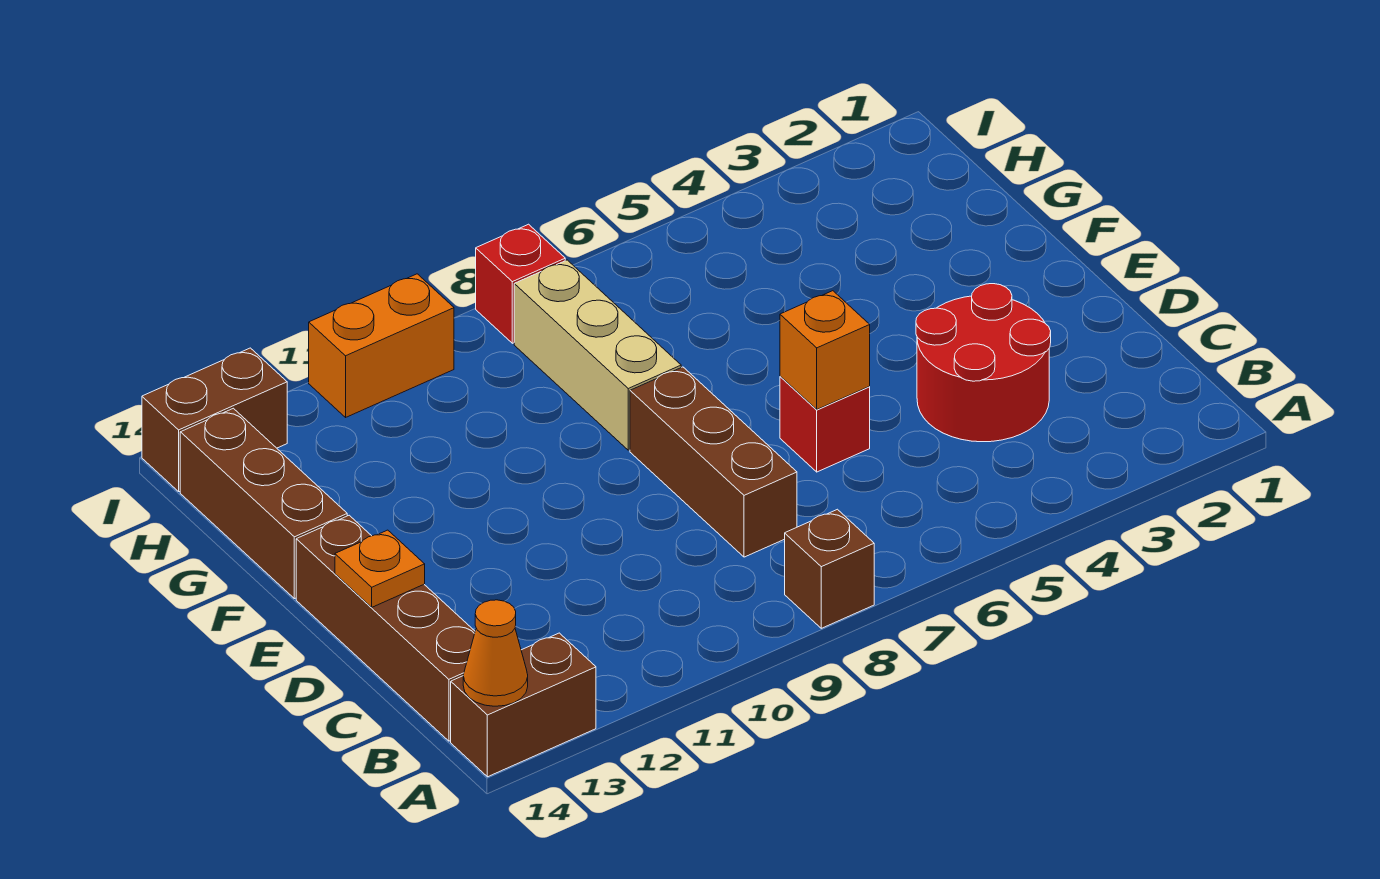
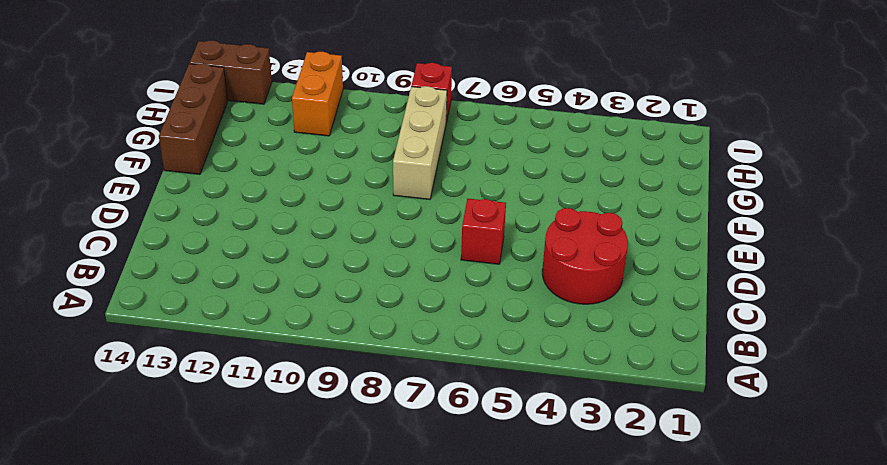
orange brick H11:I11 level 1 -> orange brick I10:I11 level 1
none -> brown brick A8 level 1
none -> brown brick A13:A14 level 1
none -> brown brick B14:E14 level 1

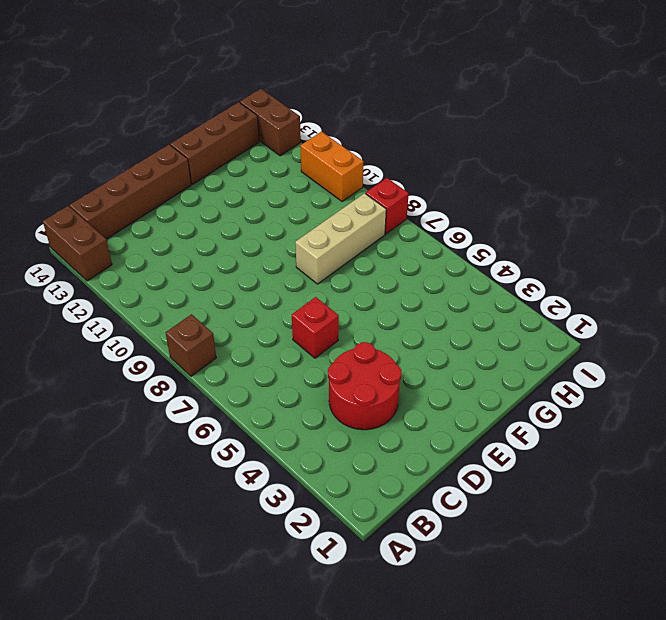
none -> brown brick C8:E8 level 1
none -> orange cone A14 level 2
none -> orange brick D6 level 2

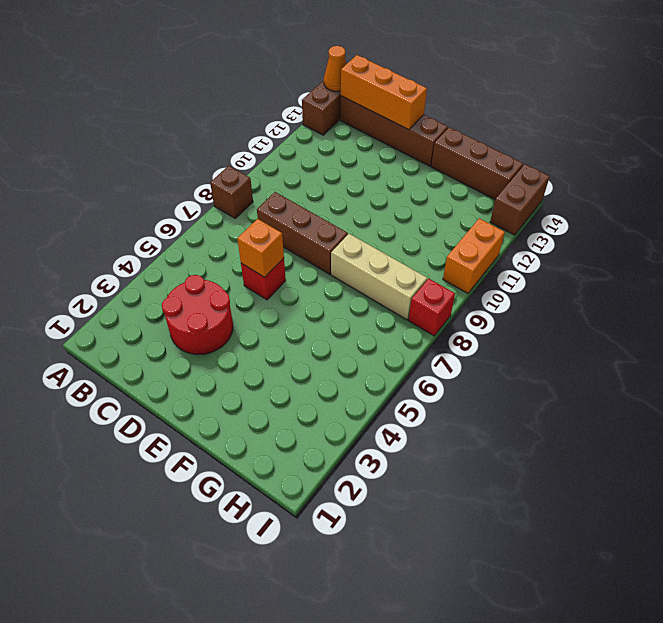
orange brick B14:D14 level 2 -> orange plate D14 level 2

